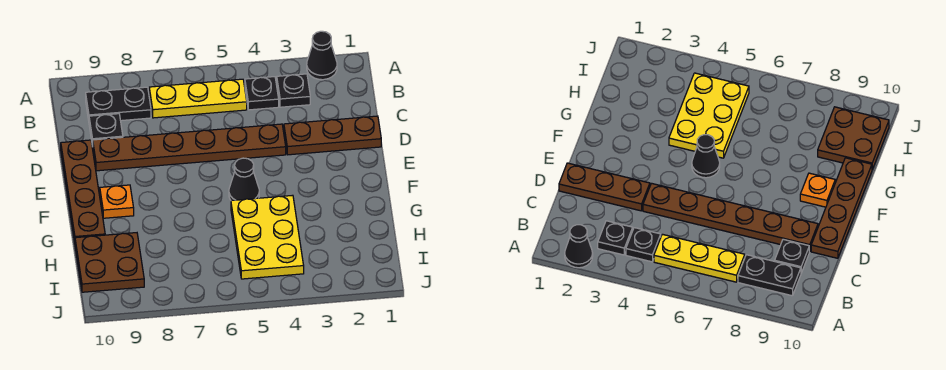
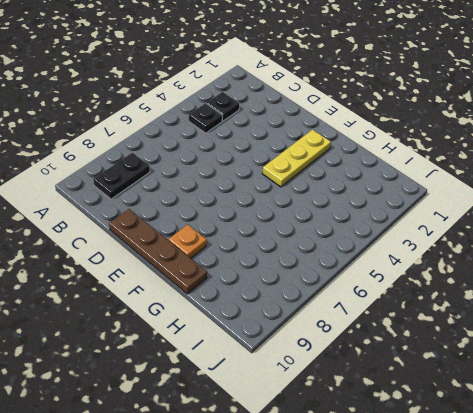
yellow plate F2:F4 level 1 -> yellow plate B5:B7 level 1
none -> black cone A2 level 1
none -> black plate C9 level 1
none -> brown plate D1:D3 level 1

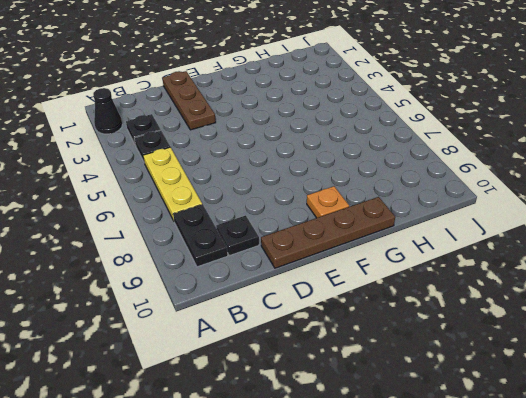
none -> brown plate D4:D9 level 1
none -> black cone F5 level 1
none -> yellow plate G4:I5 level 1

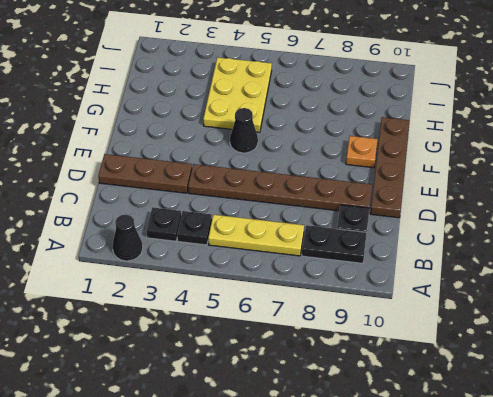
none -> brown plate H9:I10 level 1

